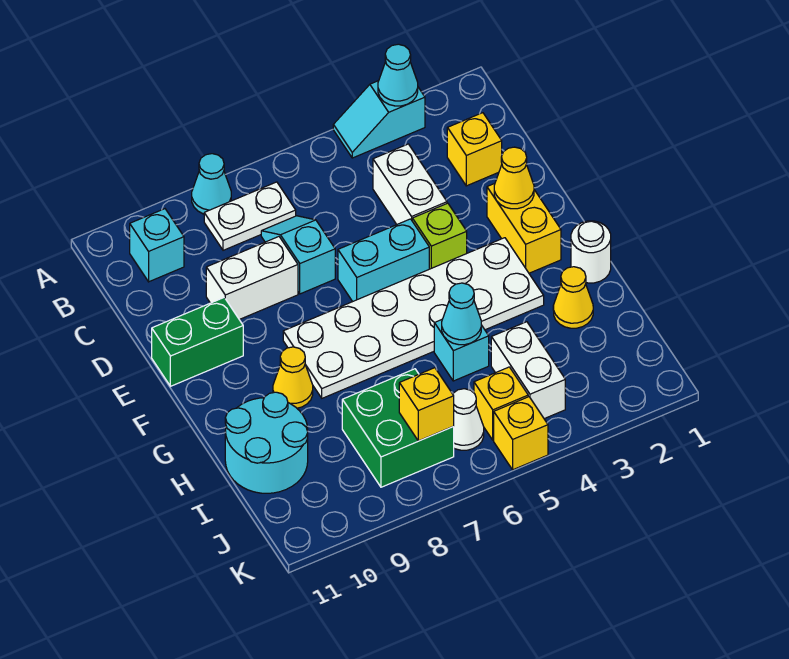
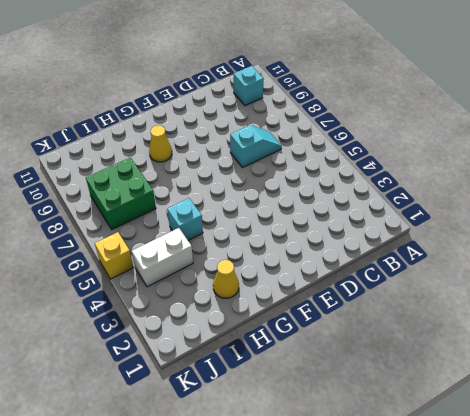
none -> cyan slope A3:A4 level 1 top 3
none -> cyan cone A8 level 1
none -> white plate B7:B8 level 1

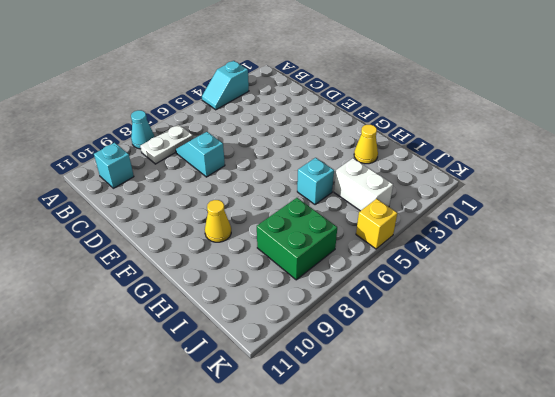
none -> yellow brick C2 level 1
none -> white brick C4:D4 level 1
none -> white brick D8:D9 level 1

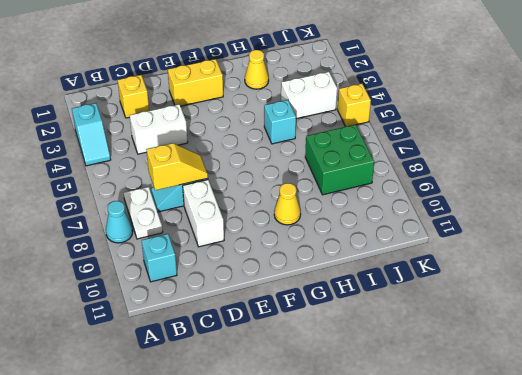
yellow slope C7:D7 level 2 top C -> none
none -> lime brick E4 level 1
none -> cyan brick E5:E6 level 1
none -> green brick E10:E11 level 1

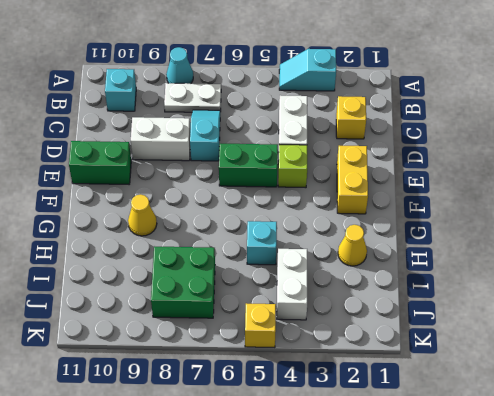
green brick E5:E6 level 1 -> cyan brick E5:E6 level 1
none -> white plate F3:G8 level 1
none -> white round brick G1 level 1
none -> cyan round brick H10:I11 level 1

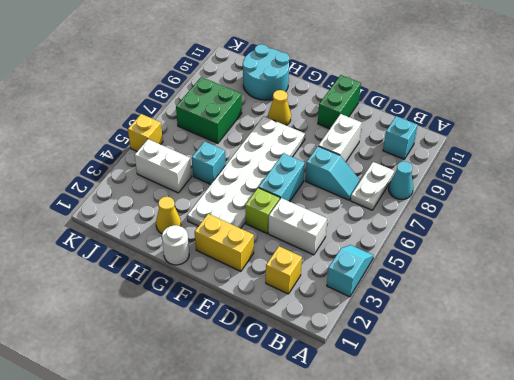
none -> yellow brick J5 level 1
none -> white cone J6 level 1
none -> cyan cone A3 level 2

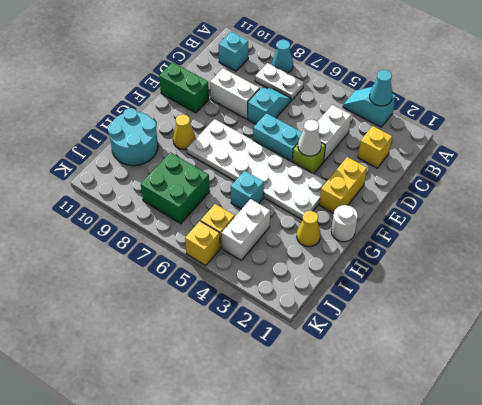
white cone E4 level 2 -> white cone J6 level 1
none -> yellow cone E2 level 2
none -> cyan cone H5 level 2
none -> yellow brick J7 level 2

